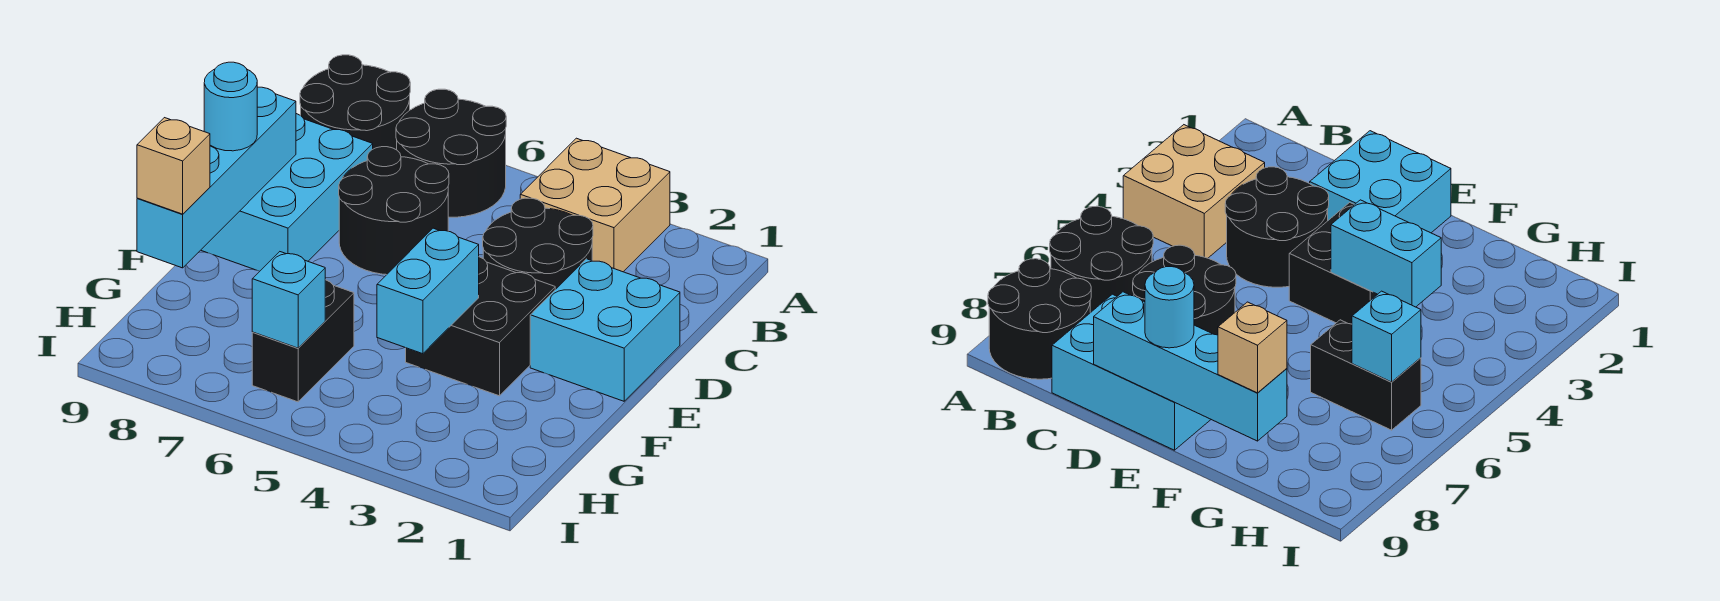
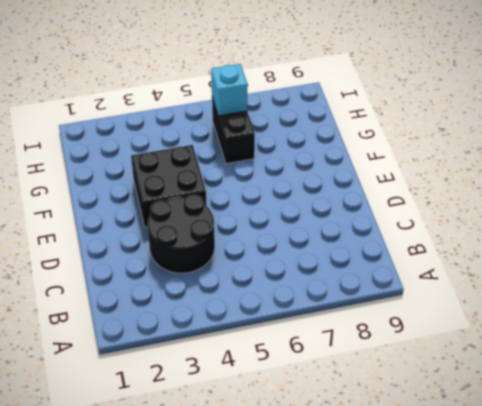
none -> tan brick A3:B4 level 1
none -> black round brick A6:B7 level 1
none -> black round brick A8:B9 level 1

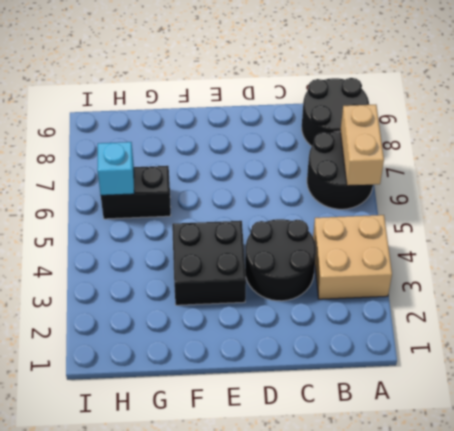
tan brick A6:A7 level 2 -> none
none -> black round brick C6:D7 level 1
none -> cyan brick C8:E9 level 1
none -> cyan brick D1:E2 level 1

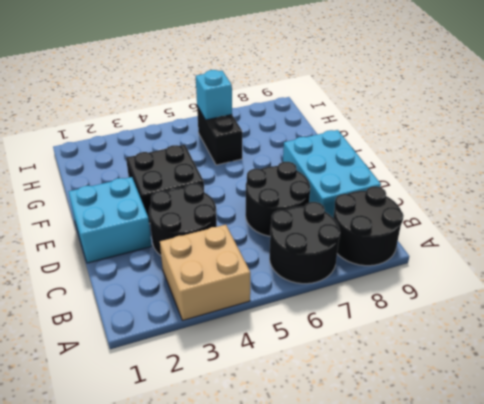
none -> cyan brick D9:G9 level 2
none -> cyan brick F4:G4 level 2
none -> cyan round brick E9 level 3

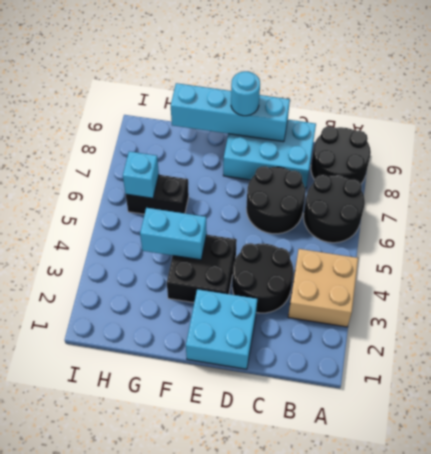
none -> tan brick G9 level 3

